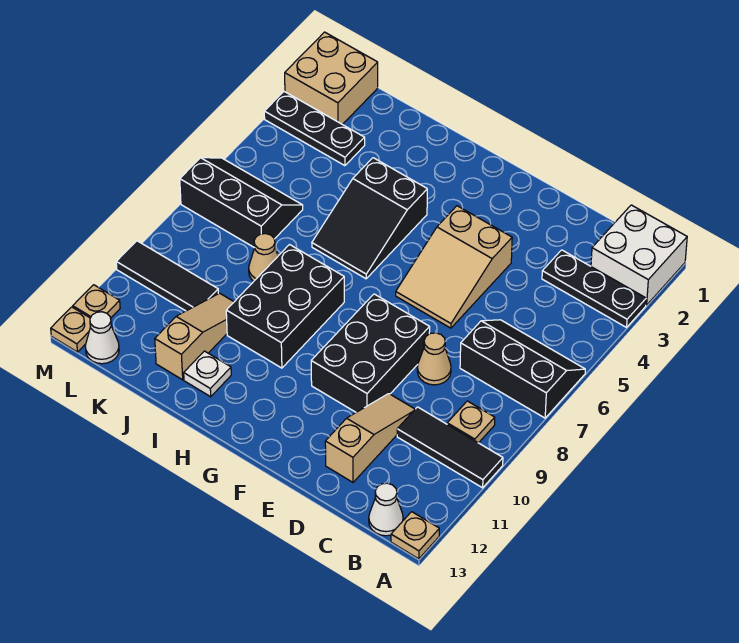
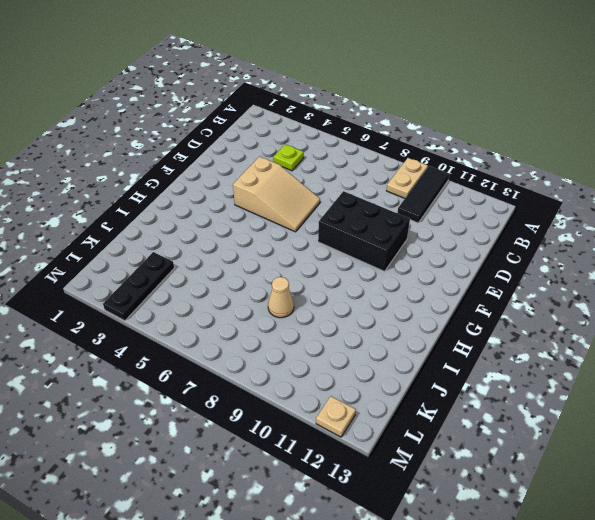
tan plate A9:B9 level 1 -> tan plate B9 level 1
lime plate C4 level 1 -> none
none -> white brick A1:B2 level 1
none -> black plate A3:C3 level 1
none -> black slope A6:C7 level 1 top 7

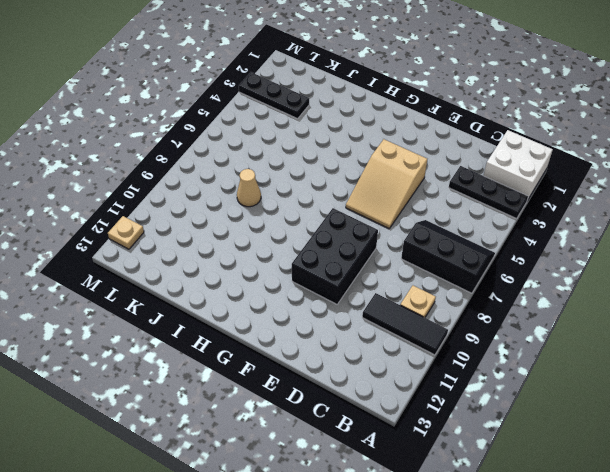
none -> tan plate A13 level 1
none -> white cone B13 level 1
none -> tan cone D8 level 1

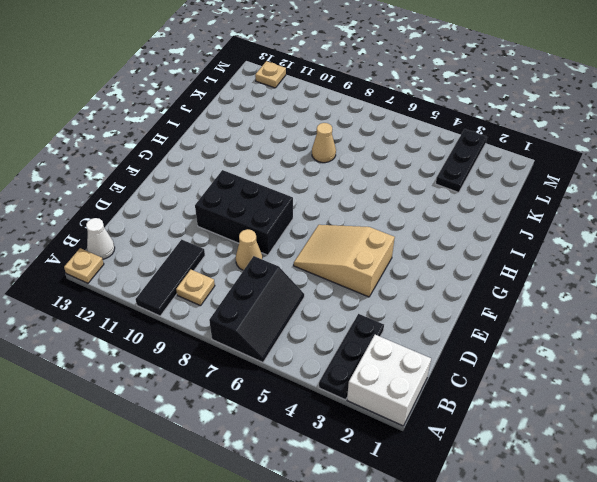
none -> tan slope D10:D12 level 1 top 12
none -> black slope H4:I6 level 1 top 4
none -> black brick H8:I10 level 1

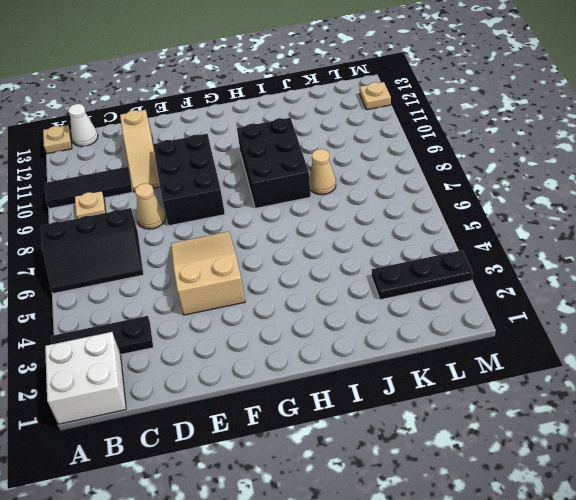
none -> black slope H4:I6 level 1 top 4
none -> white plate I12 level 1
none -> tan slope J10:J12 level 1 top 12

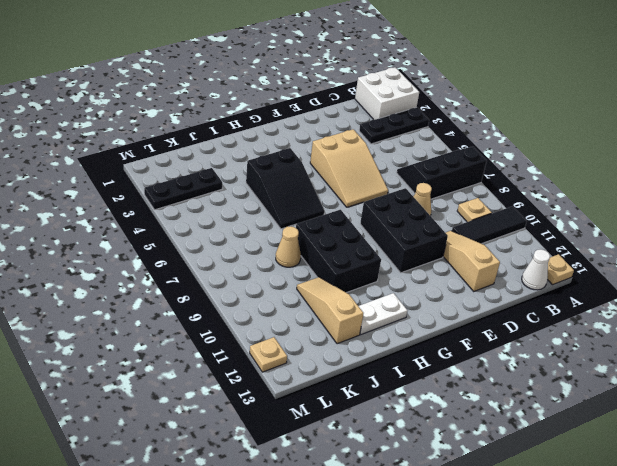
white plate H12:I12 level 1 -> white plate I12 level 1
none -> black slope K6:M7 level 1 top 7
none -> black tile K10:M10 level 1
none -> tan brick L1:M2 level 1

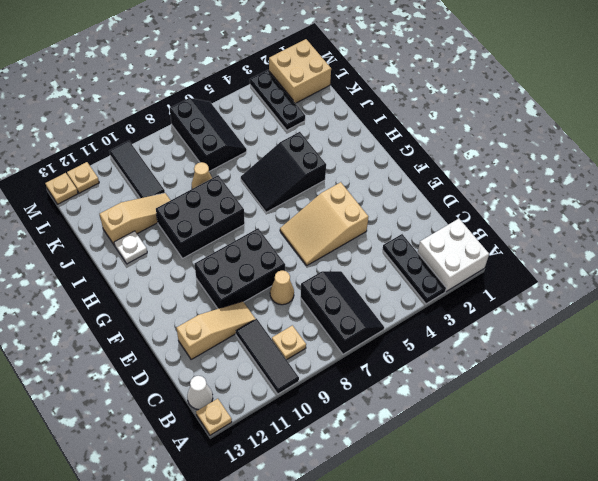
none -> white cone L13 level 1

